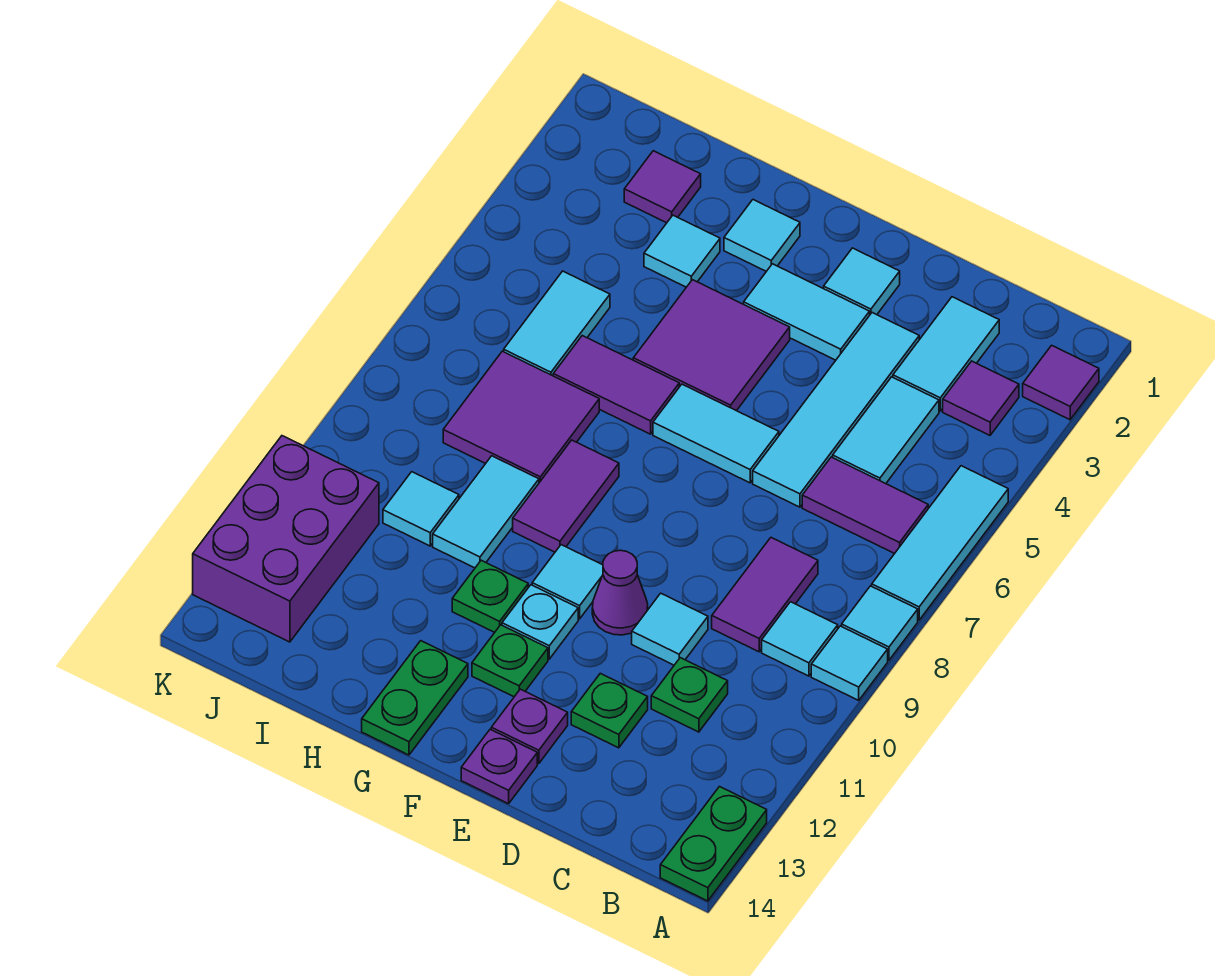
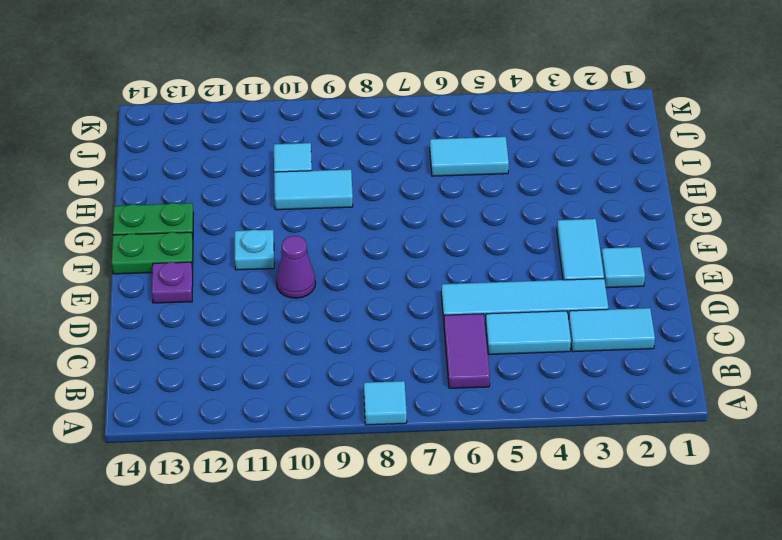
green plate F13:F14 level 1 -> green plate A13:A14 level 1
none -> purple tile A2 level 1
none -> cyan tile A5:A7 level 1
none -> cyan tile A9 level 1
none -> purple tile B3 level 1

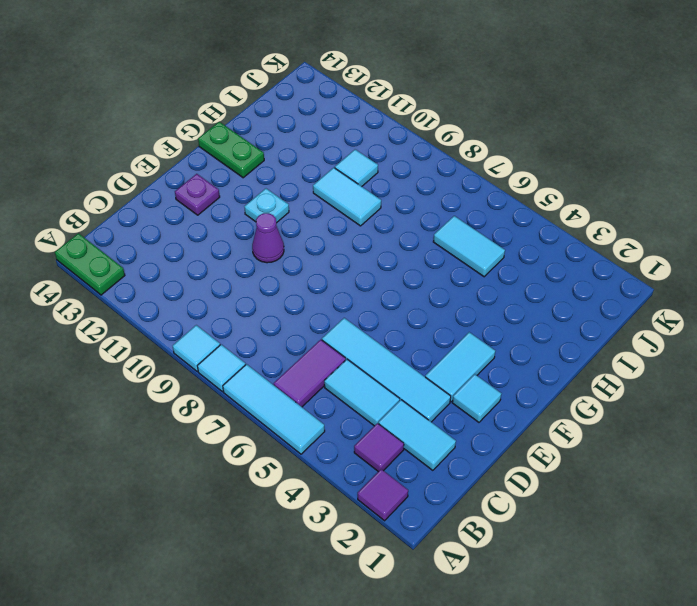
none -> cyan tile B9 level 1
none -> purple tile C8:C9 level 1
none -> green plate C11 level 1
none -> cyan tile D10 level 1

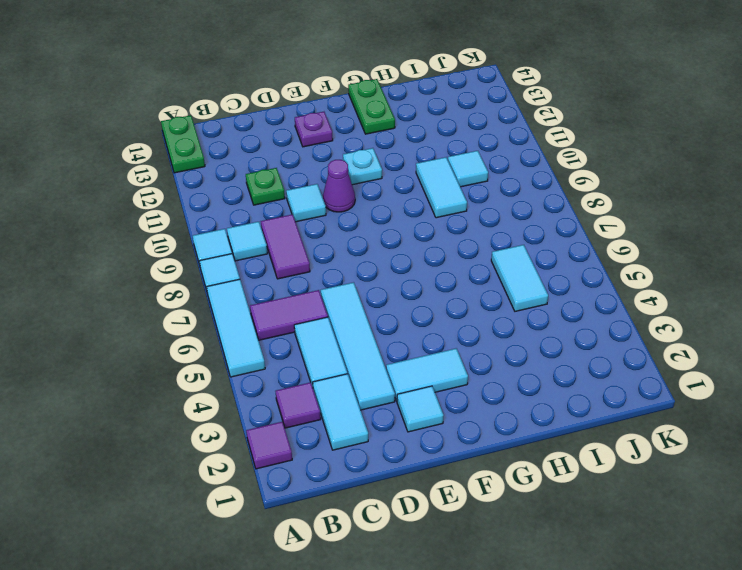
none -> green plate D12 level 1
none -> cyan tile E6:F6 level 1
none -> purple plate E14 level 1
none -> purple tile F4:G5 level 1

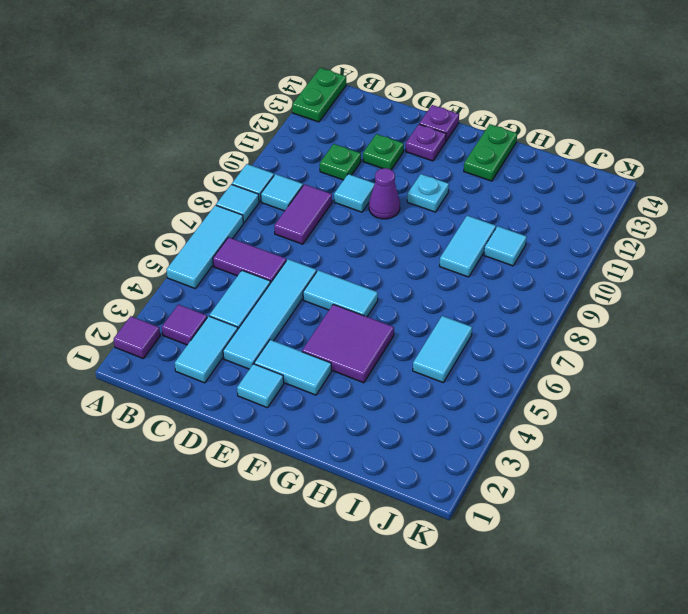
none -> cyan tile F10 level 1
none -> green plate F12 level 1
none -> cyan tile G2 level 1
none -> purple tile G6:H6 level 1

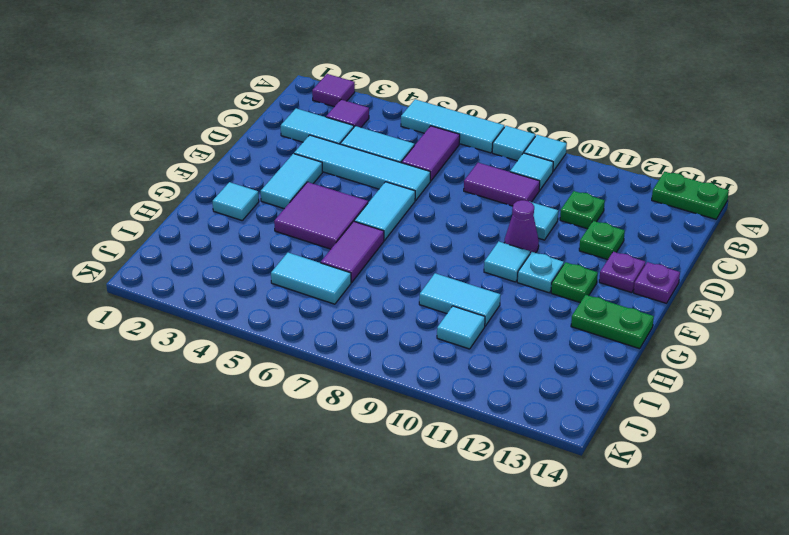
none -> cyan tile E2 level 1
none -> purple tile G8:G9 level 1
none -> green plate G11 level 1
none -> cyan tile H3 level 1

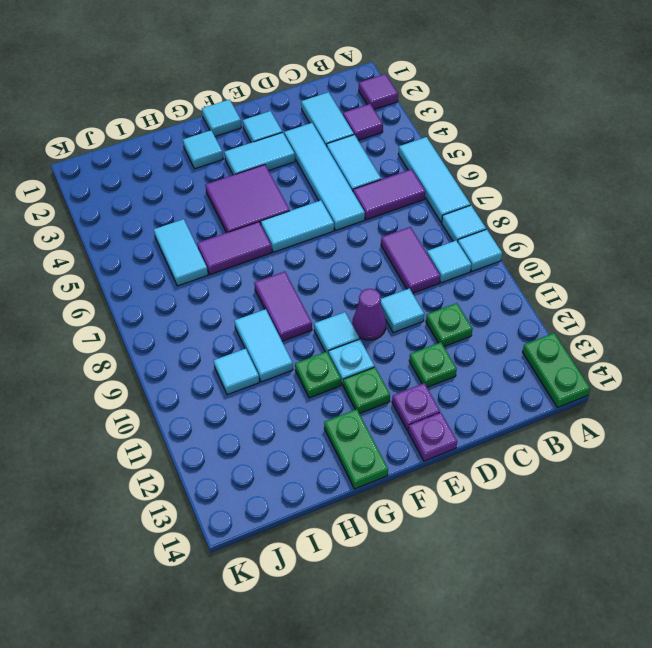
cyan tile F1 level 1 -> cyan tile H3 level 1
none -> purple tile H7:I8 level 1
none -> purple tile I2 level 1
none -> purple brick J11:K13 level 1

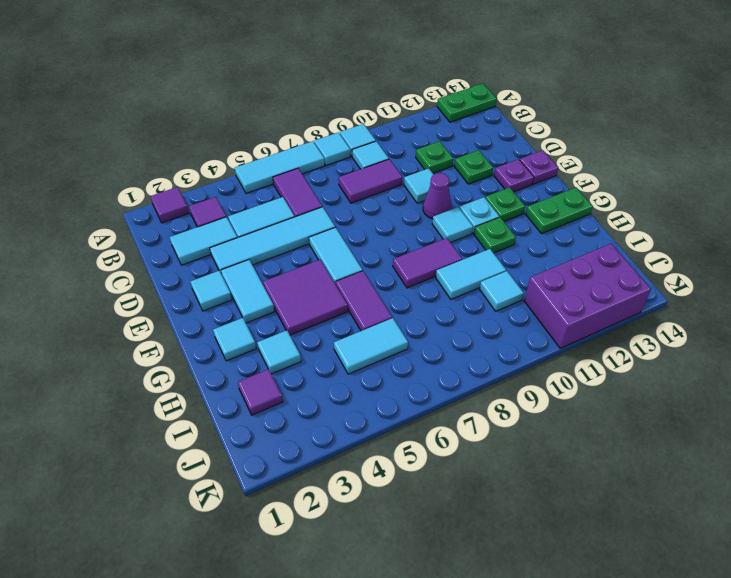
none -> purple tile H7:I8 level 1

